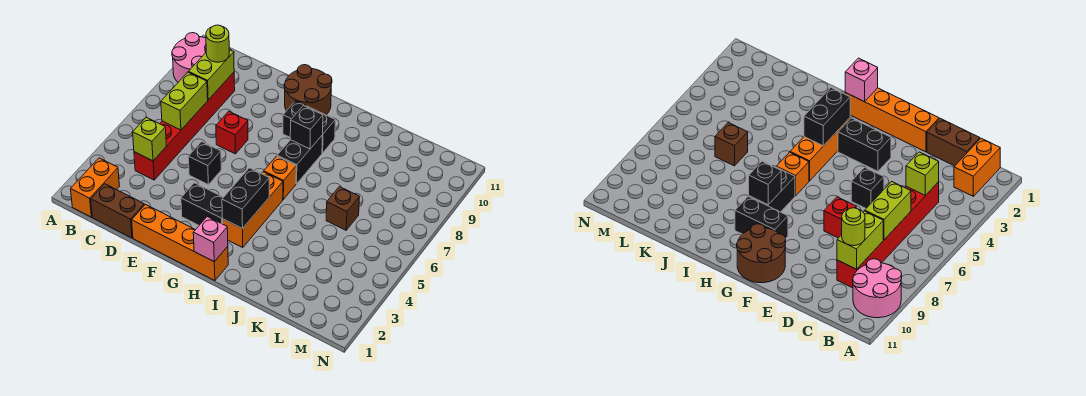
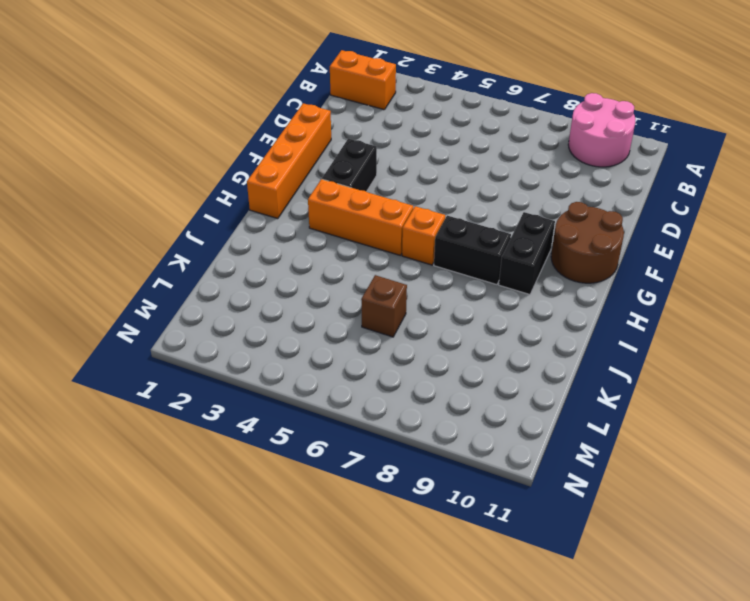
none -> brown brick C1:D1 level 1
none -> red brick C4:C9 level 1
none -> black brick E5 level 1

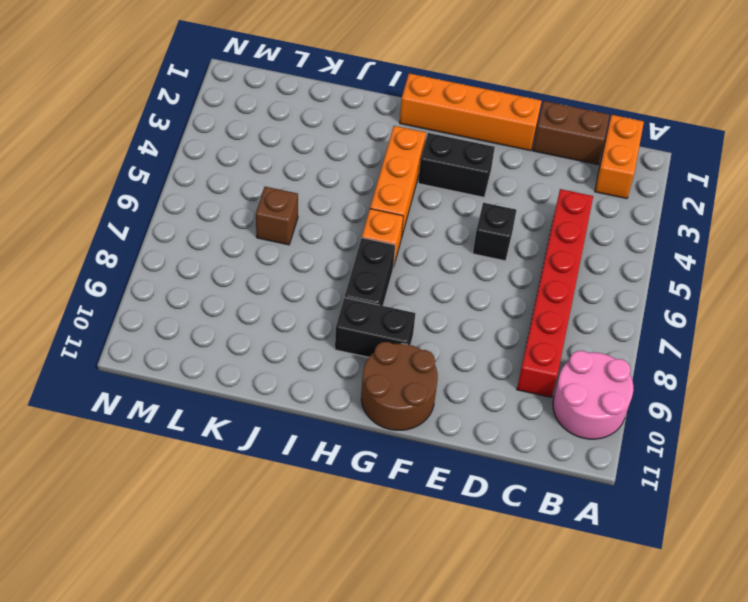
none -> red brick E7 level 1
none -> lime brick C4 level 2
none -> lime brick C6:C7 level 2

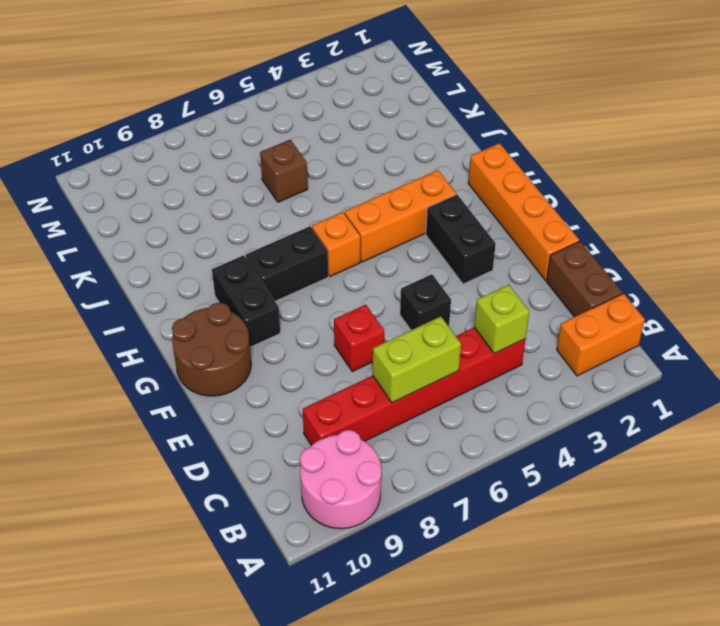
none -> lime brick C8:C9 level 2
none -> pink brick H1 level 2
none -> black brick H3:H4 level 2

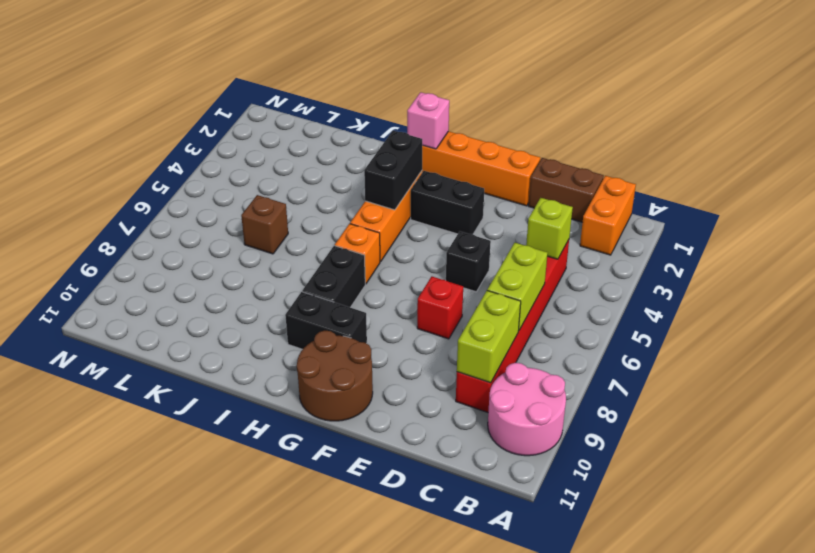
none -> black brick H8 level 2
none -> lime round brick C9 level 3

